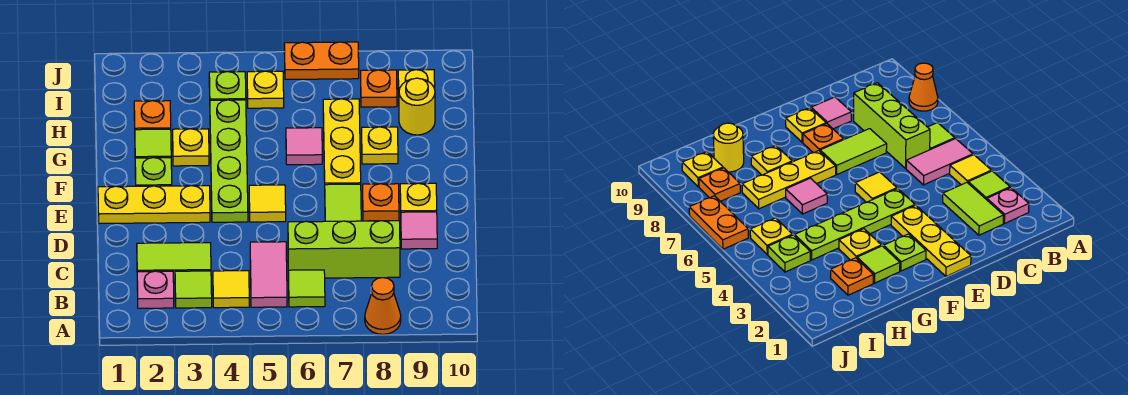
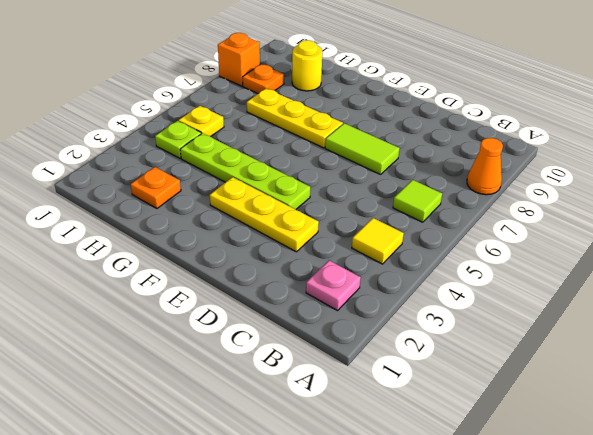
yellow plate D3:F3 level 1 -> yellow plate E1:E3 level 1
orange brick J8 level 1 -> none
none -> lime tile B3 level 1
none -> pink tile B5:C5 level 1
none -> lime tile C2:C3 level 1

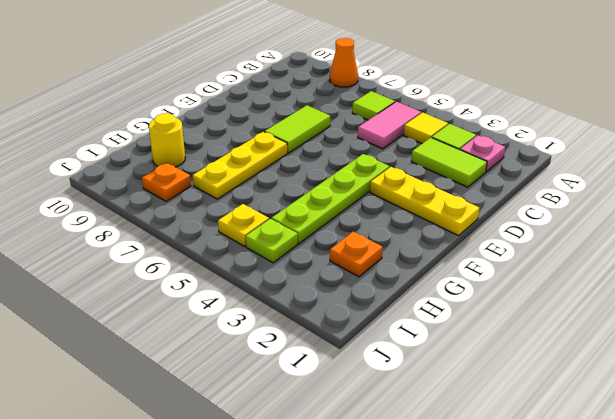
none -> lime brick C6:C8 level 1
none -> pink tile D9 level 1
none -> yellow tile E5 level 1

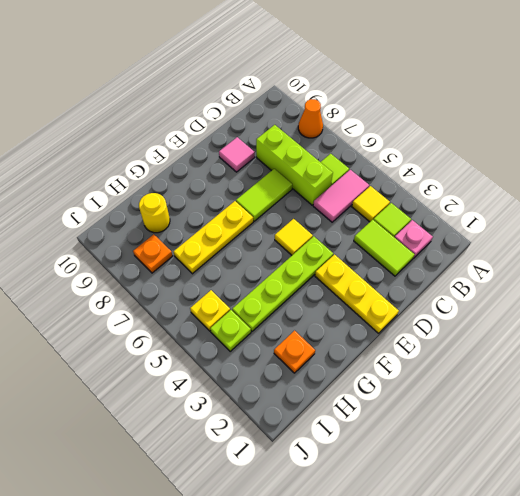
none -> orange plate E8 level 1
none -> yellow plate E9 level 1
none -> lime plate F2 level 1

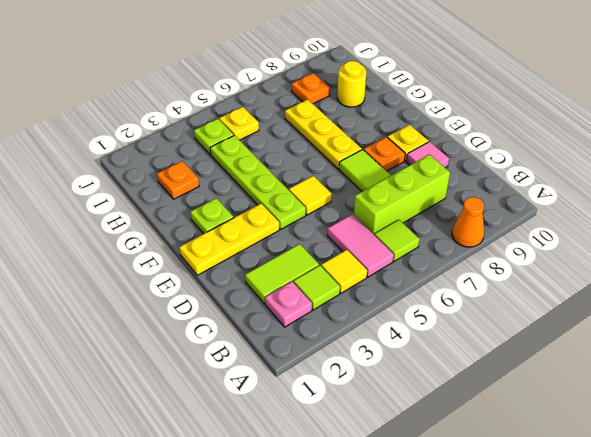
none -> lime tile G2 level 1
none -> yellow plate G3 level 1
none -> pink tile G6 level 1

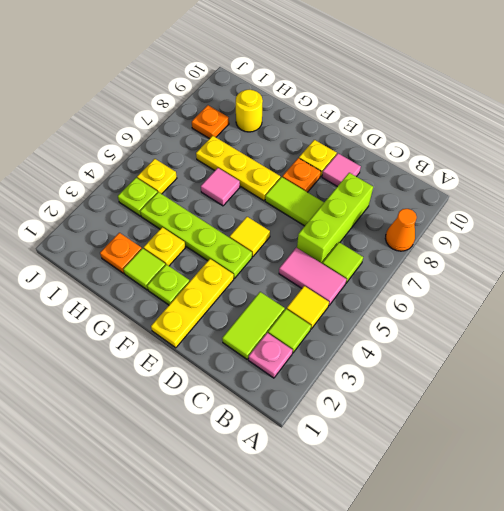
none -> yellow plate G8 level 1
none -> yellow plate I9 level 1
none -> orange plate J6:J7 level 1

